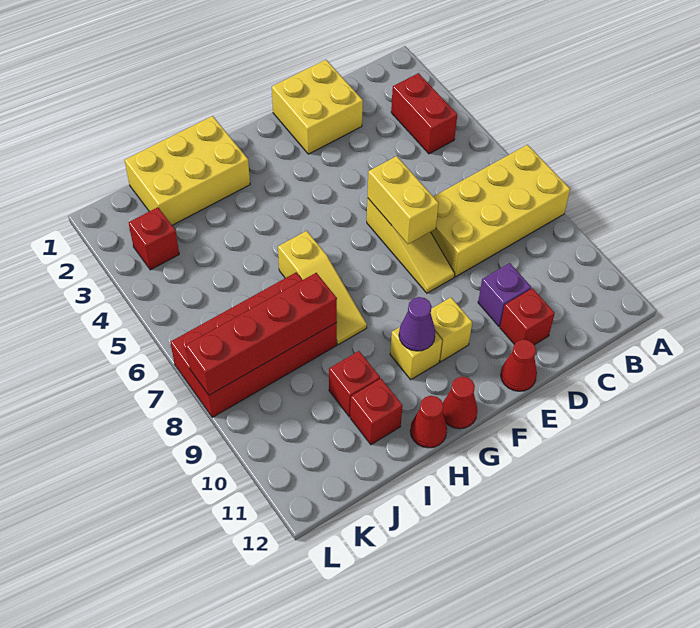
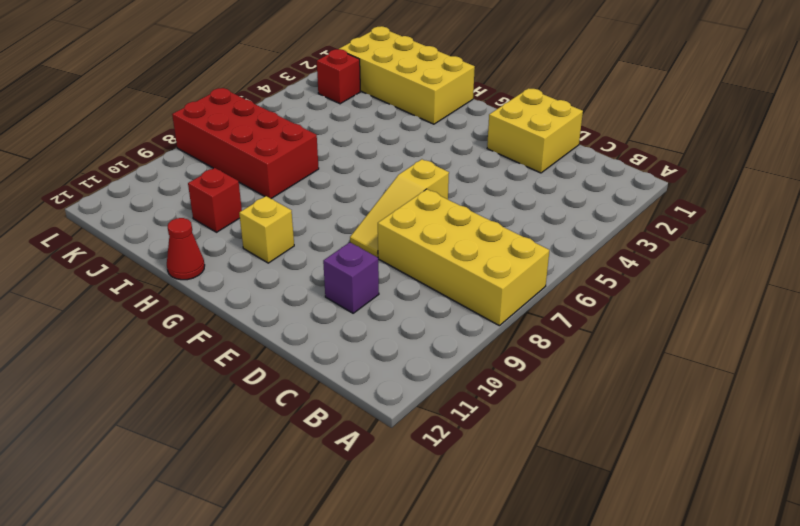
yellow brick H1:K2 level 1 -> yellow brick H1:J2 level 1
none -> red brick B3:B4 level 1
none -> red brick D11 level 1
none -> red cone E12 level 1

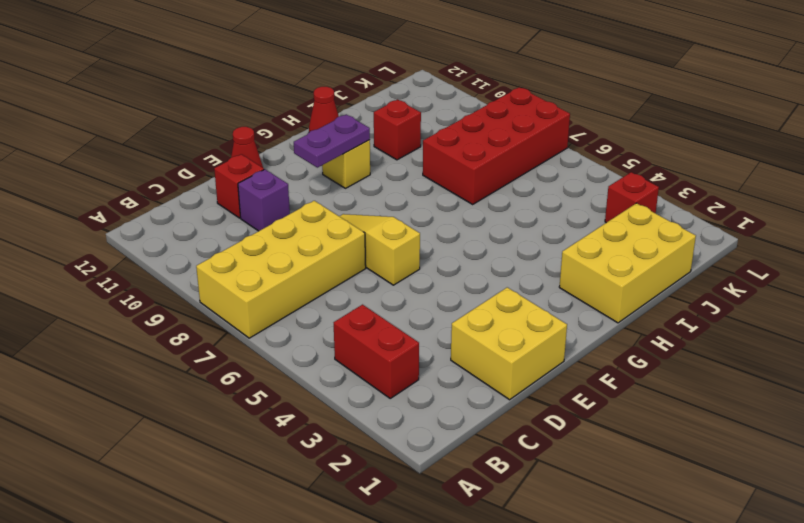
purple plate F10:G10 level 2 -> purple cone G10 level 2
none -> yellow brick F10 level 1
none -> red cone G12 level 1
none -> yellow slope H6:H8 level 1 top 6

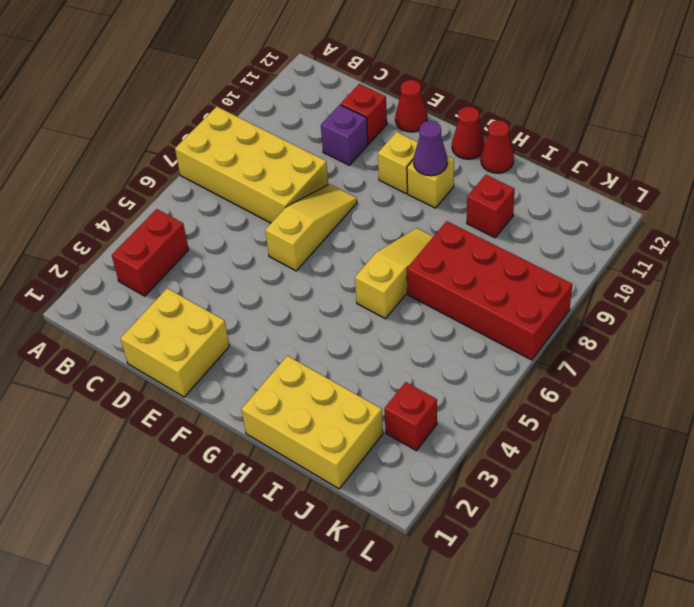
none -> red brick I11 level 1
none -> yellow brick E6:E7 level 2
none -> red brick I8:L8 level 2

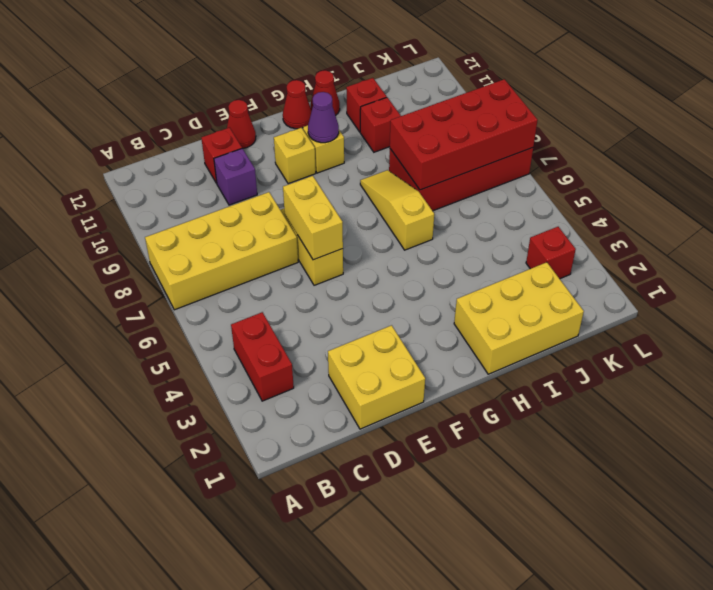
red brick I7:L8 level 2 -> red brick I8:L8 level 2

